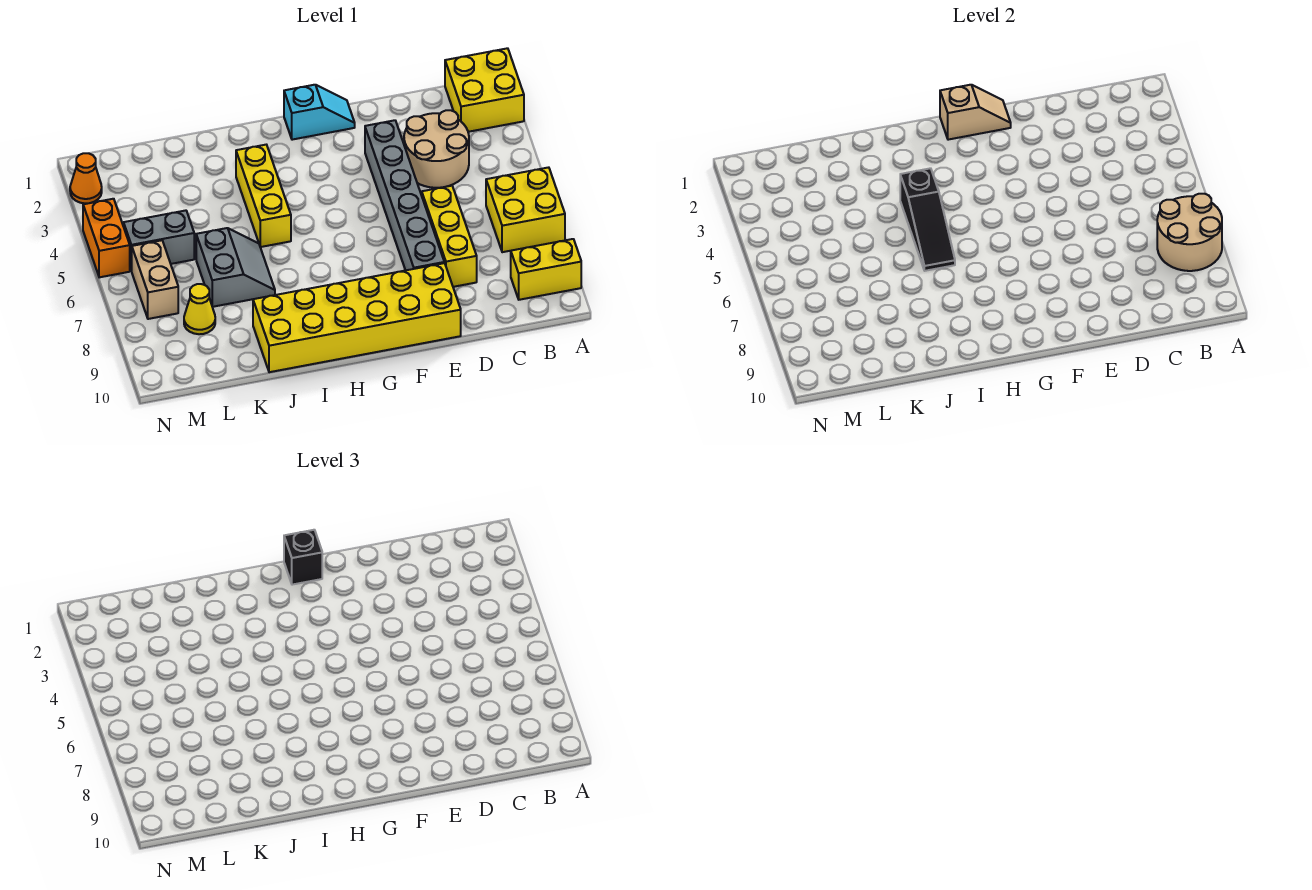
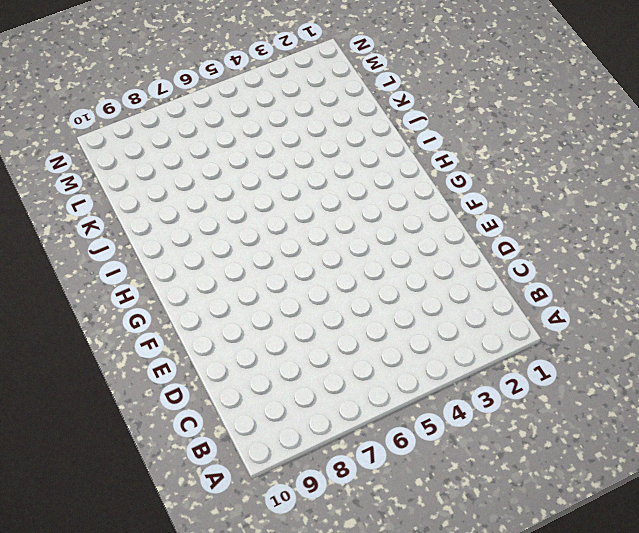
none -> yellow brick A1:B2 level 1
none -> yellow brick A6:B7 level 1
none -> yellow brick A9:B9 level 1

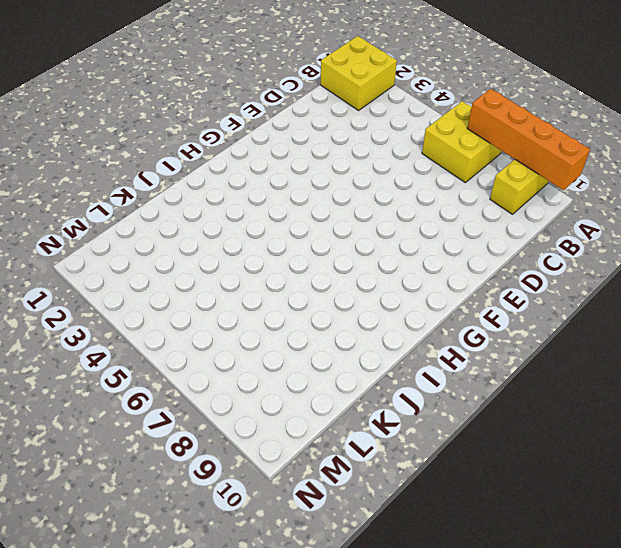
orange brick A7:A10 level 2 -> tan round brick A7:B8 level 2
none -> tan round brick C3:D4 level 1
none -> yellow brick D6:D8 level 1
none -> grey brick E3:E8 level 1

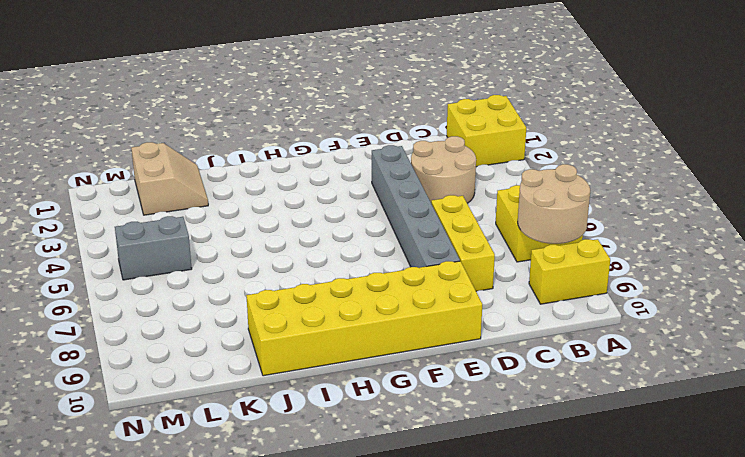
tan slope K1:L2 level 1 top L -> none
none -> cyan slope F1:G1 level 1 top G
none -> yellow brick I3:I5 level 1
none -> grey slope J6:K7 level 1 top K

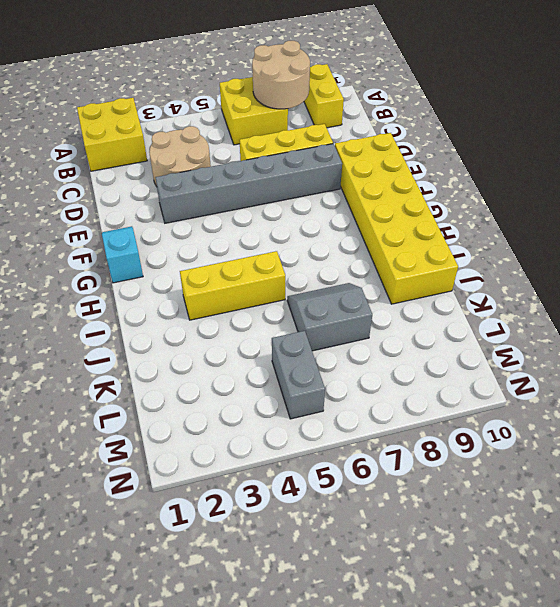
none -> yellow cone L8 level 1
none -> tan brick M6:M7 level 1
none -> orange cone N2 level 1

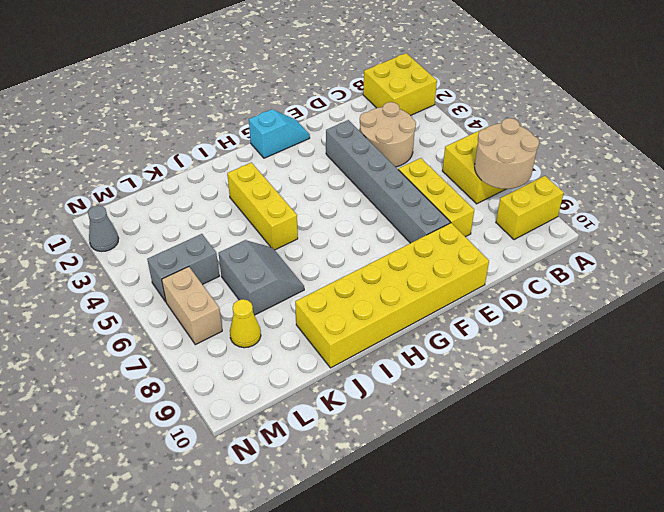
grey cone N2 level 1 -> orange cone N2 level 1
none -> orange brick N4:N5 level 1
none -> tan slope F1:G1 level 2 top G
none -> black slope I4:I6 level 2 top 4

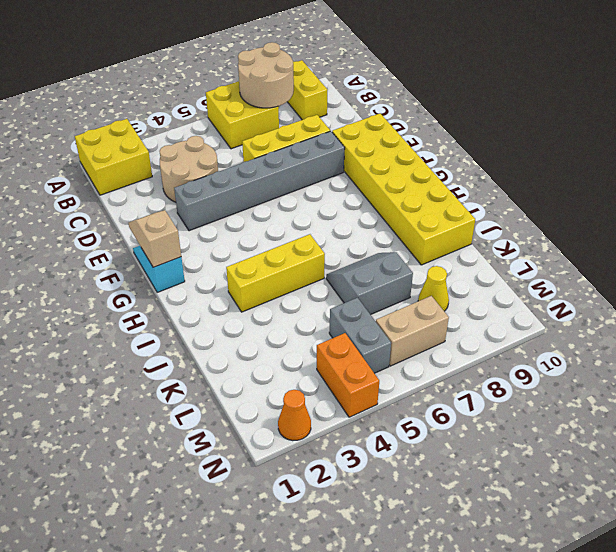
orange brick M4:N4 level 1 -> orange brick N4:N5 level 1
none -> black slope I4:I6 level 2 top 4
none -> black brick G1 level 3

